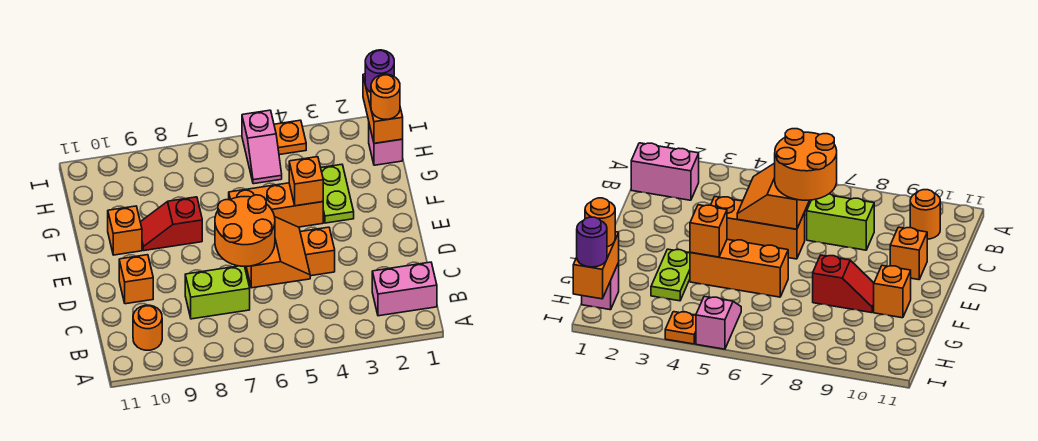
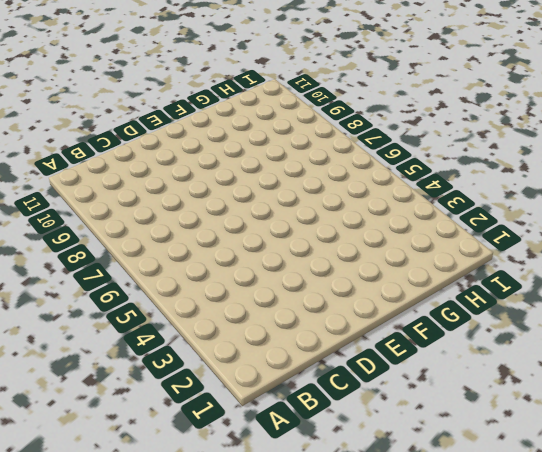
none -> pink brick B1:B2 level 1
none -> orange round brick B10 level 1
none -> lime brick C7:C8 level 1

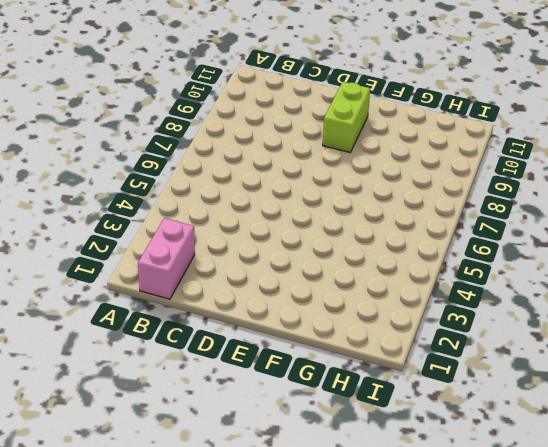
lime brick E9:E10 level 1 -> lime brick C7:C8 level 1
none -> orange round brick B10 level 1
none -> orange brick D4:D6 level 1
none -> orange brick D10 level 1

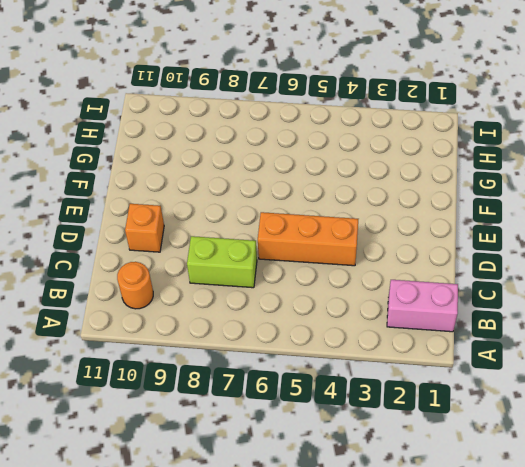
none -> lime plate F3:G3 level 1
none -> orange brick F4:F6 level 1
none -> red slope F8:F9 level 1 top 8

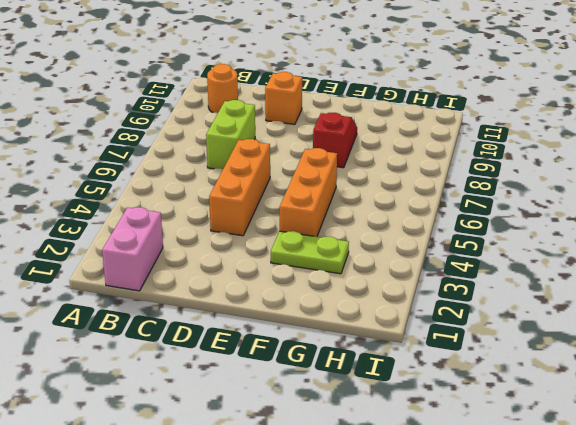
none -> orange brick F10 level 1
none -> pink brick H1 level 1
none -> pink slope H5:I5 level 1 top I

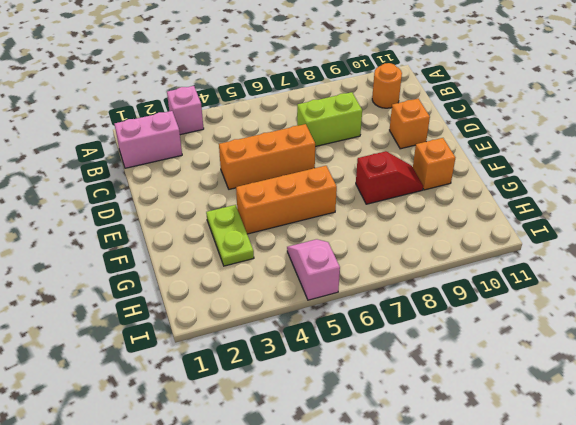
pink brick A3 level 1 -> pink brick H1 level 1
none -> orange plate I4 level 1
none -> orange slope C5:D6 level 2 top 6
none -> orange brick F4 level 2

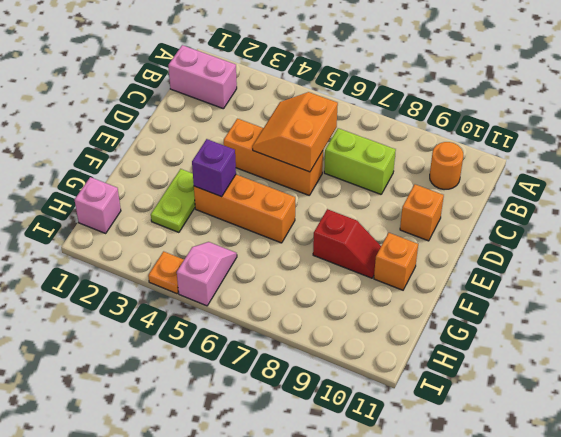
purple brick F4 level 2 -> orange brick F4 level 2
none -> orange brick H1:I1 level 2
none -> orange round brick C6:D7 level 3
none -> orange round brick H1 level 3

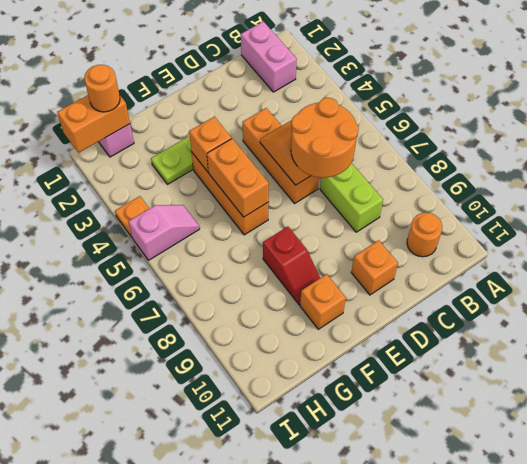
orange brick F5:F6 level 2 -> none
none -> purple round brick I1 level 3

